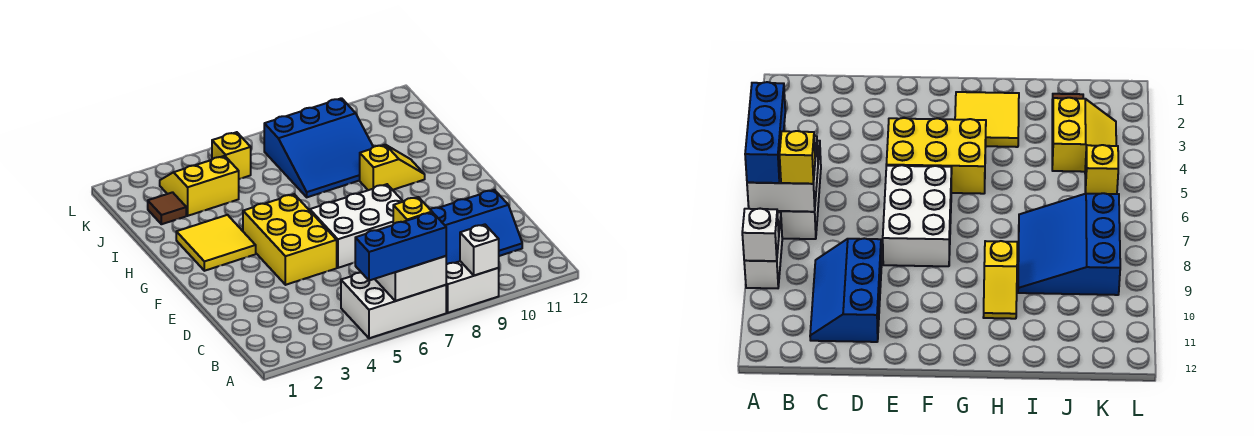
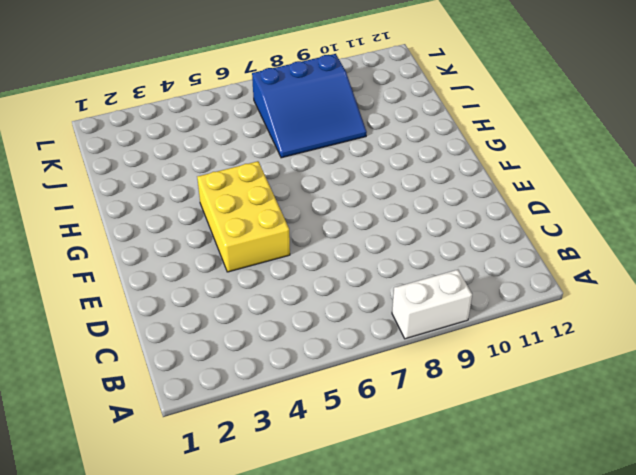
none -> white brick A5:B7 level 1
none -> blue slope C9:D11 level 1 top D
none -> white brick E6:F8 level 1

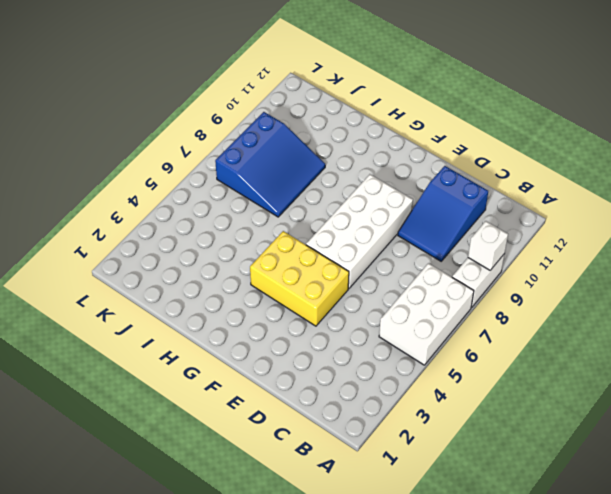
blue slope C9:D11 level 1 top 11 -> blue slope C9:D11 level 1 top D
white brick E6:F9 level 1 -> white brick E6:F8 level 1
none -> yellow tile G2:H3 level 1
none -> yellow slope H9:H10 level 1 top 9
none -> brown tile J2 level 1

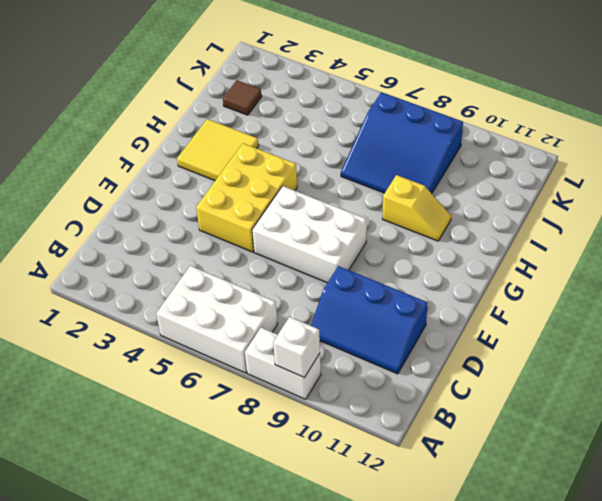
none -> yellow slope J3:K4 level 1 top J
none -> yellow brick K5 level 1
none -> white brick A6:B7 level 2

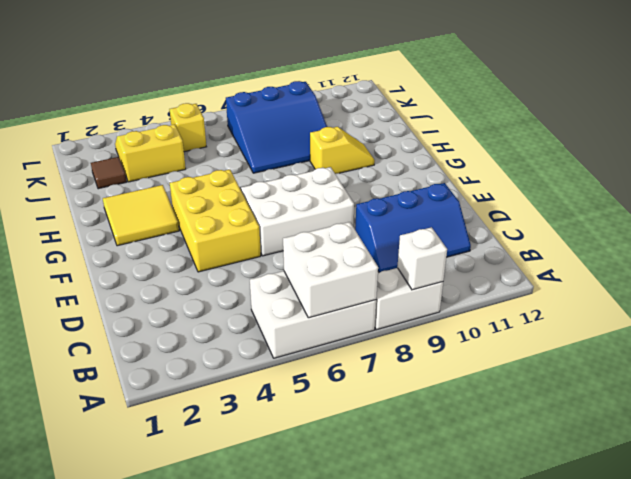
none -> blue brick A5:A7 level 3
none -> yellow brick B7 level 3

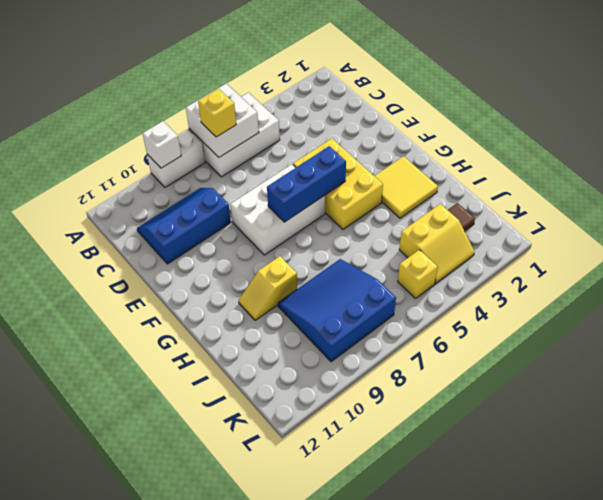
blue brick F5:F7 level 2 -> blue brick A5:A7 level 3

